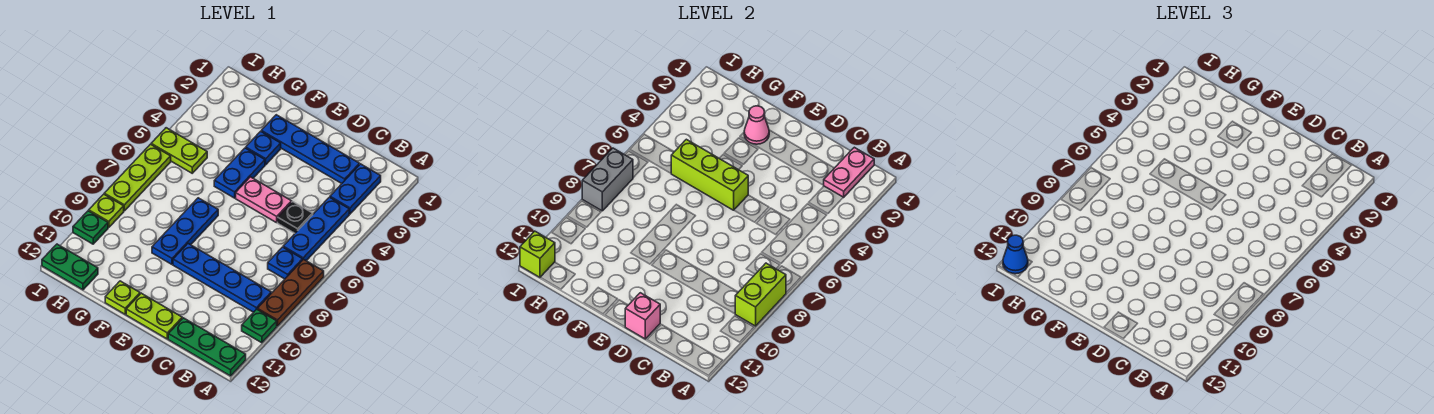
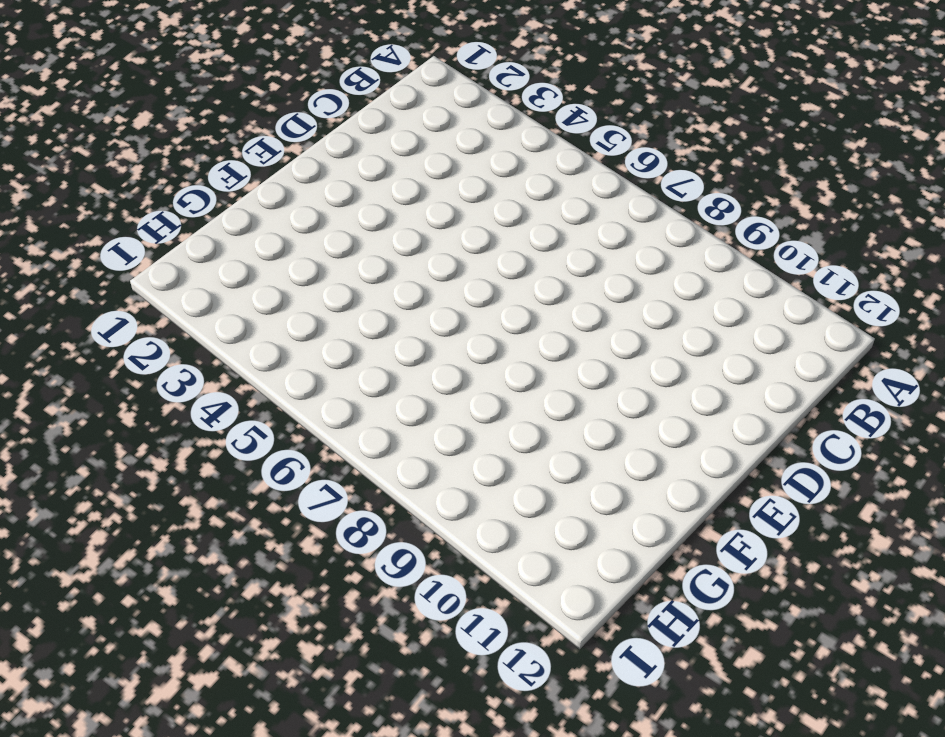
none -> brown plate A7:A9 level 1
none -> green plate A10 level 1
none -> green plate A12:C12 level 1

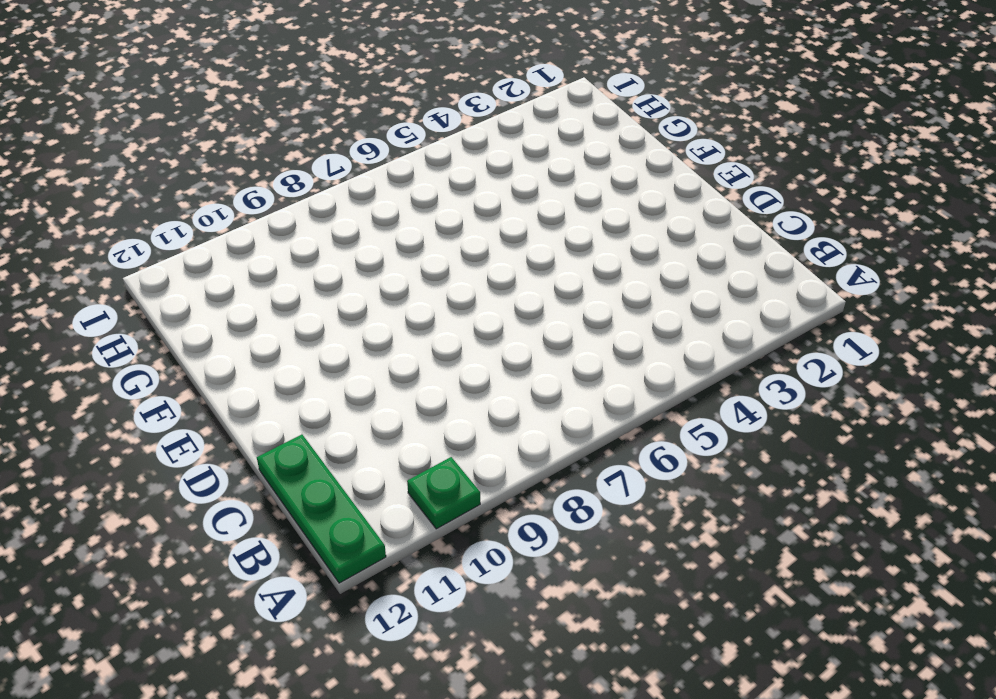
none -> brown plate A7:A9 level 1
none -> blue plate B2:B3 level 1
none -> blue plate B4:B6 level 1

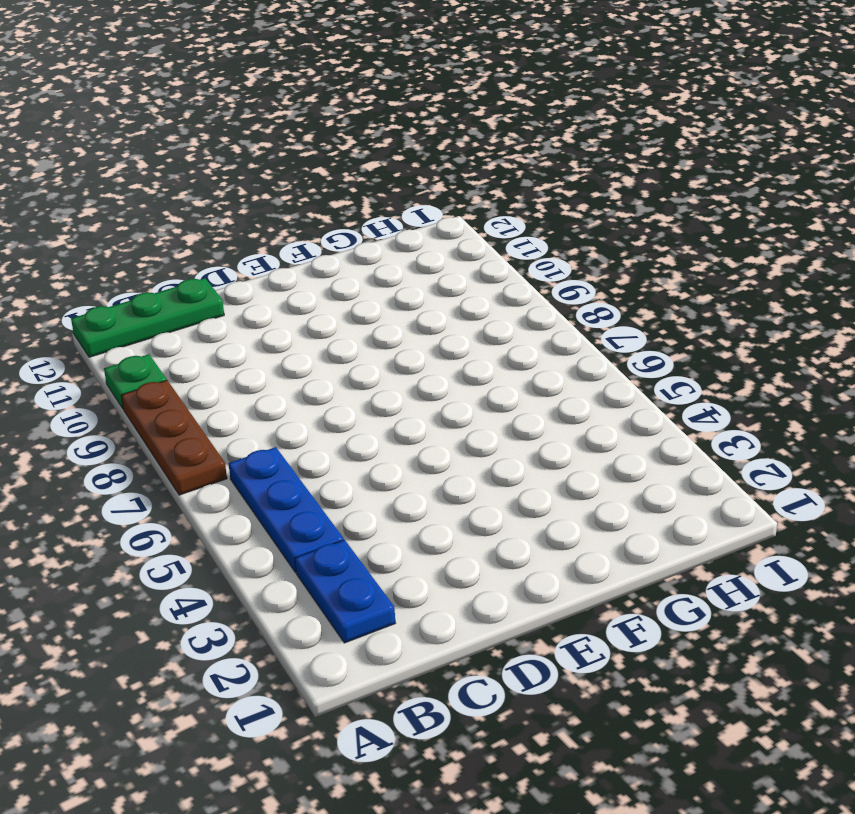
none -> blue plate B7 level 1
none -> blue plate B9:E9 level 1
none -> blue plate C2:F2 level 1

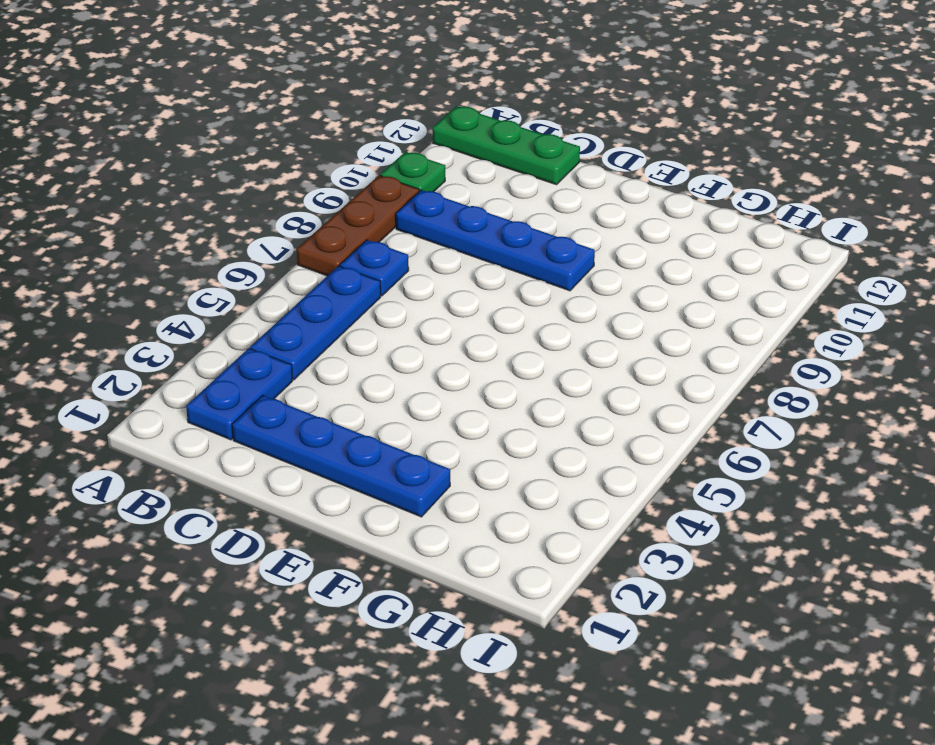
none -> black plate C5 level 1
none -> pink plate D5:E5 level 1
none -> lime plate D12:E12 level 1

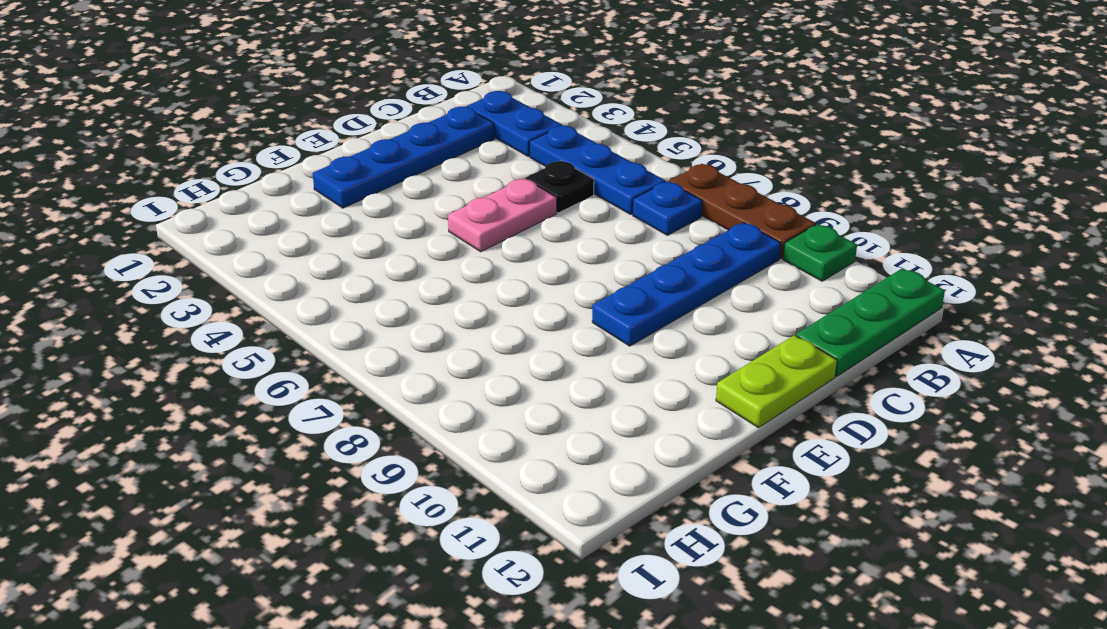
none -> blue plate F3 level 1
none -> blue plate F4:F5 level 1
none -> blue plate F7:F9 level 1

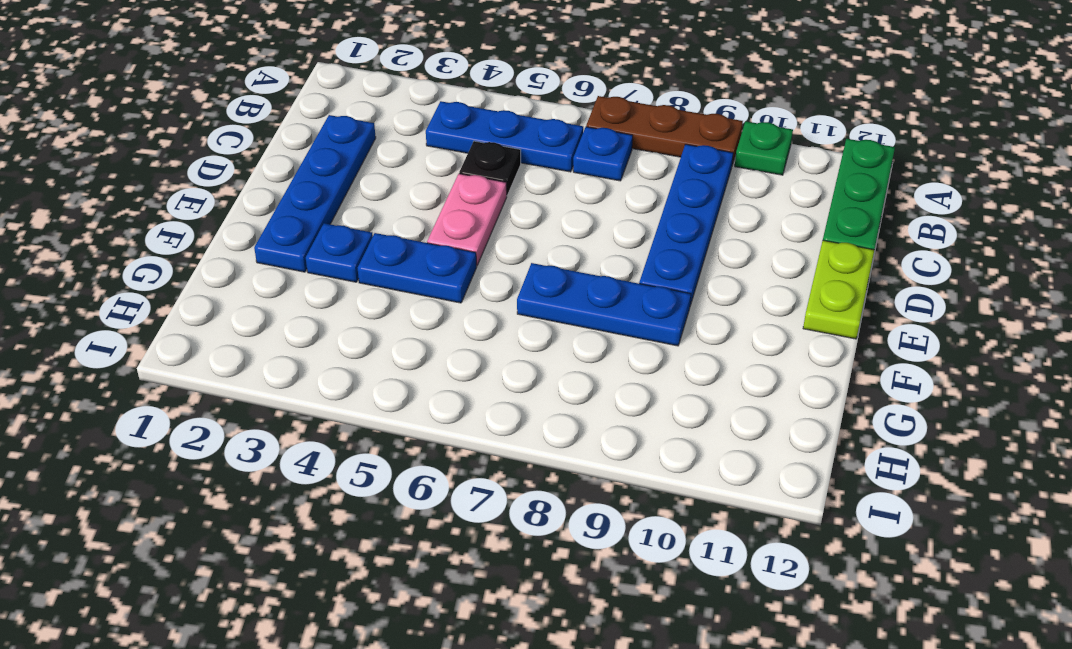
none -> blue plate B2:B3 level 1
none -> lime plate F12 level 1
none -> lime plate H5:I5 level 1

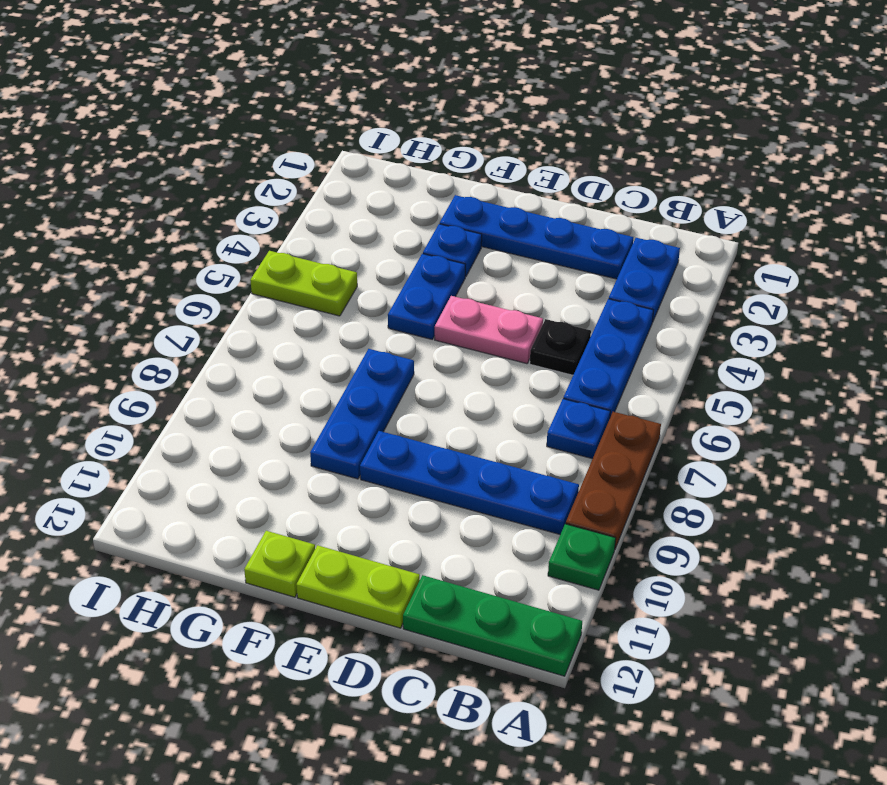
none -> green plate H12:I12 level 1
none -> lime plate I6:I8 level 1
none -> lime plate I9 level 1

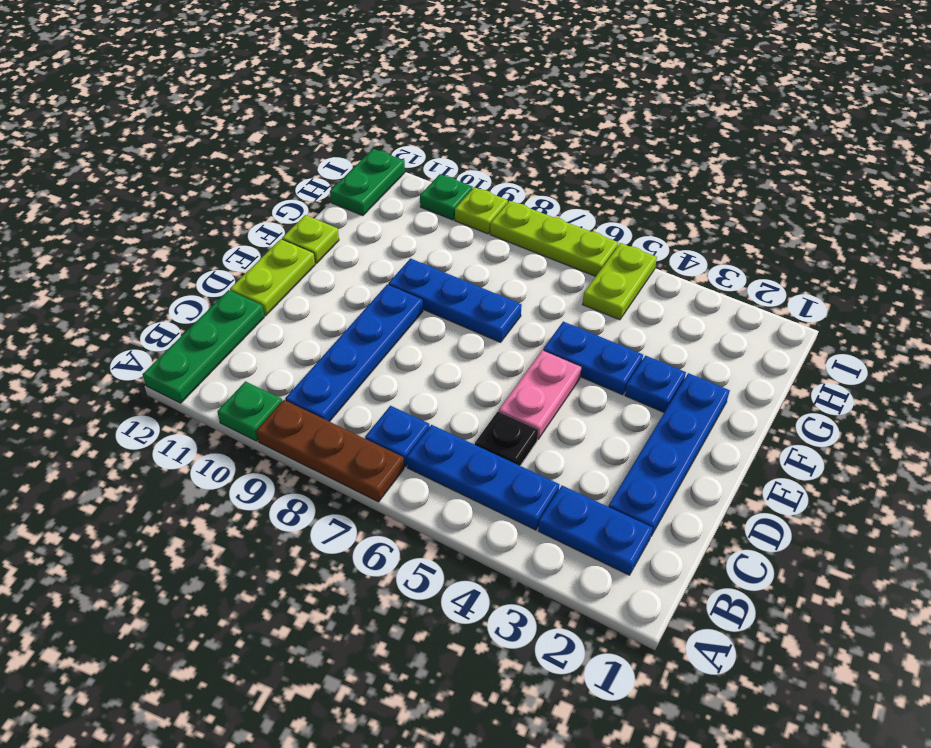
none -> lime brick A8:A9 level 2
none -> pink plate B1:B2 level 2
none -> pink brick D12 level 2

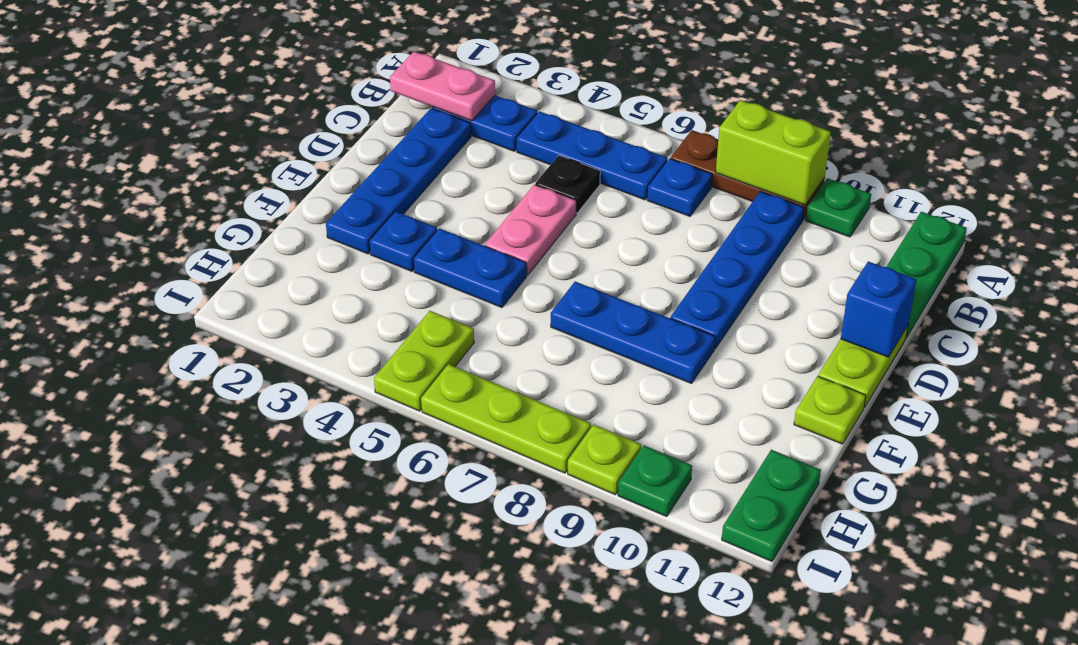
blue brick D12 level 2 -> pink brick D12 level 2
none -> lime brick E5:G5 level 2
none -> pink cone F2 level 2
none -> grey brick I7:I8 level 2

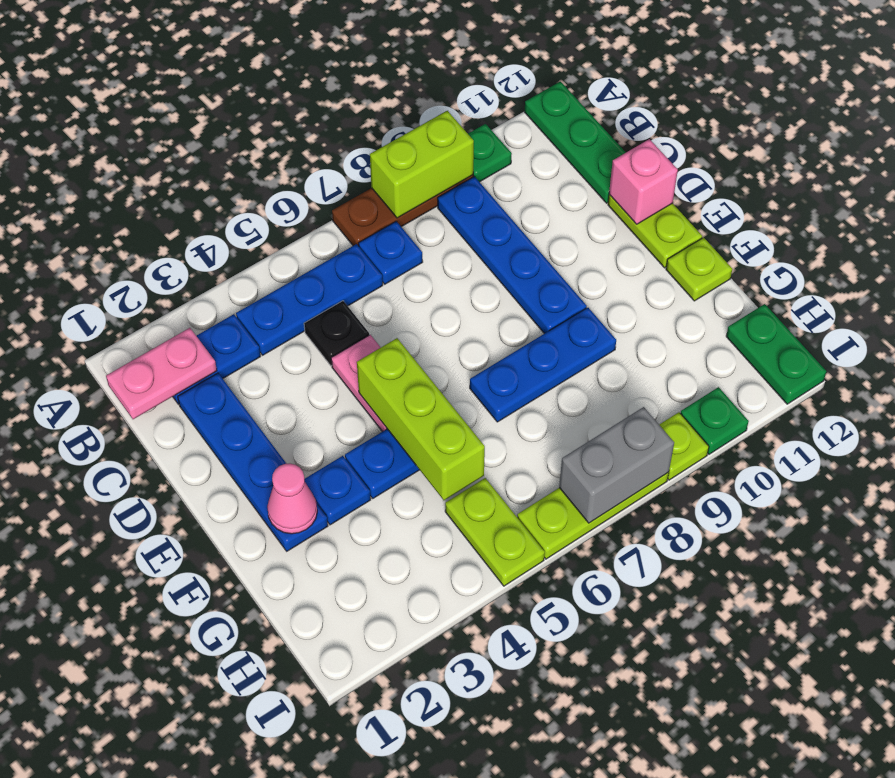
none -> lime brick I12 level 2
none -> blue cone I12 level 3

